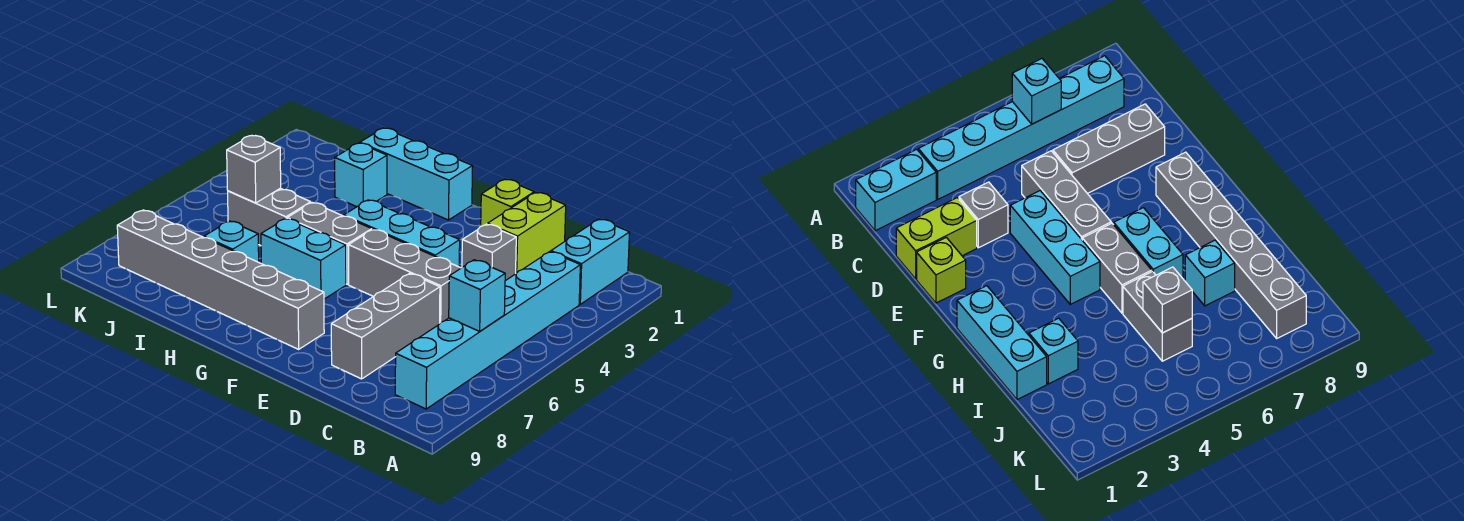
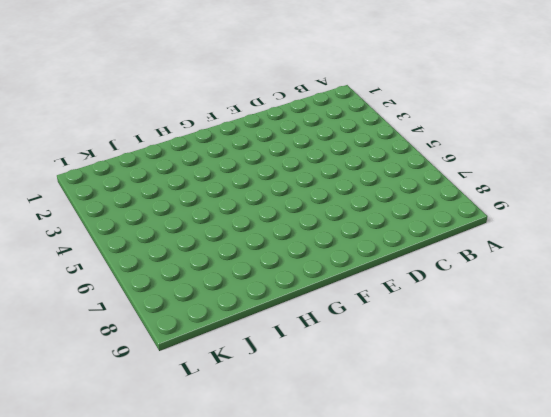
none -> cyan brick B1:B2 level 1
none -> cyan brick B3:B8 level 1
none -> lime brick D1:D2 level 1

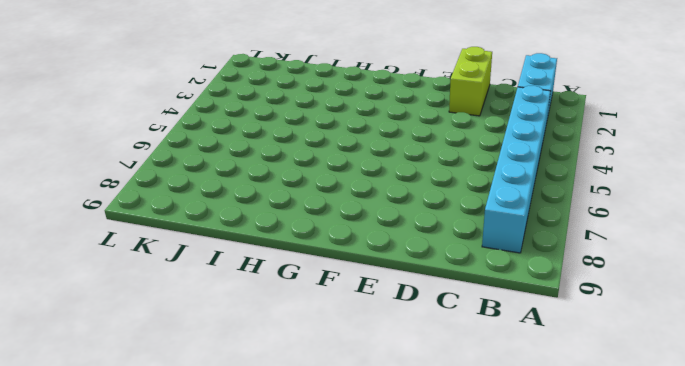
none -> grey brick D3 level 1
none -> grey brick D5:F5 level 1
none -> grey brick D6:D8 level 1

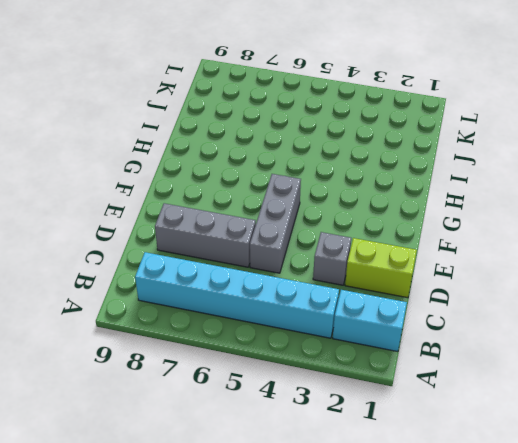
none -> lime brick E1 level 1
none -> cyan brick E4:G4 level 1
none -> grey brick F8:K8 level 1

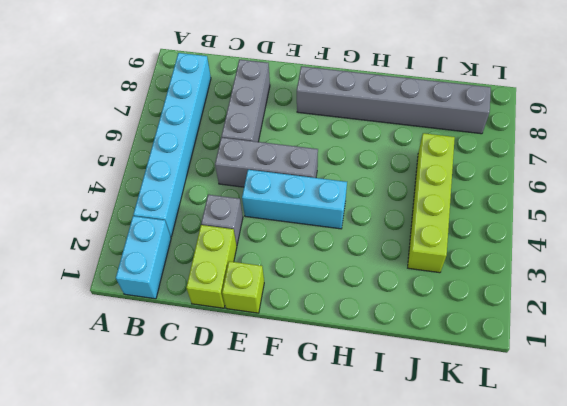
lime brick J3:J6 level 1 -> grey brick I5:J5 level 1
none -> cyan brick G1:I1 level 1
none -> grey brick G5:H5 level 1
none -> cyan brick G6:H6 level 1

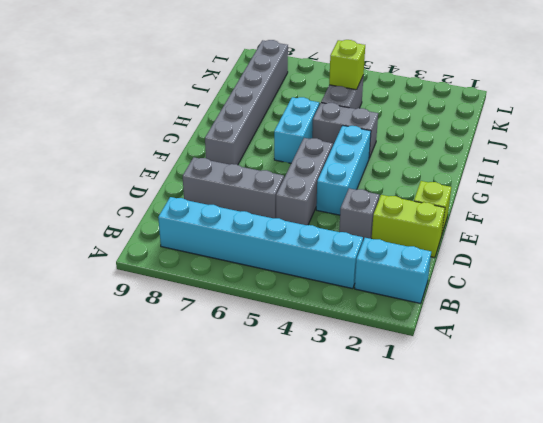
grey brick H4:H5 level 1 -> grey brick G5:H5 level 1
lime brick J5 level 2 -> grey brick J5 level 2
none -> cyan brick G1:I1 level 1
none -> cyan brick I2 level 1
none -> cyan brick I7 level 1

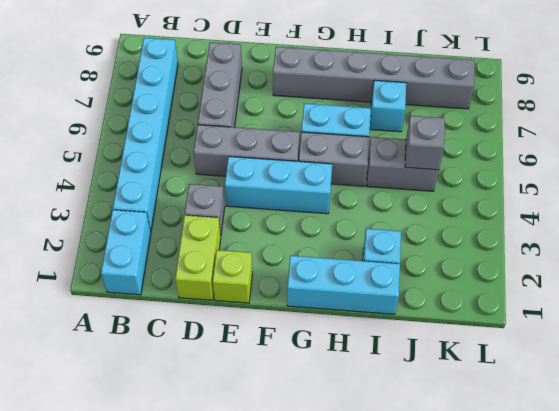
none -> cyan brick B6 level 2

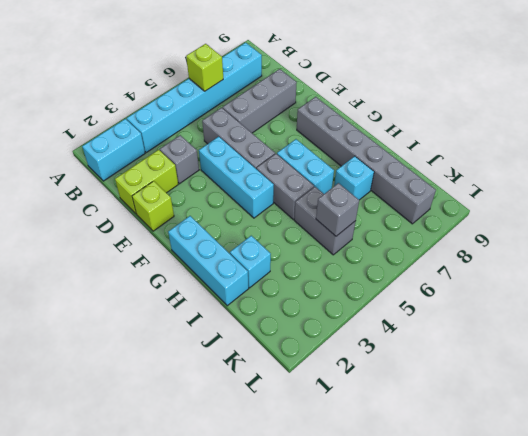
lime brick B6 level 2 -> cyan brick B6 level 2

